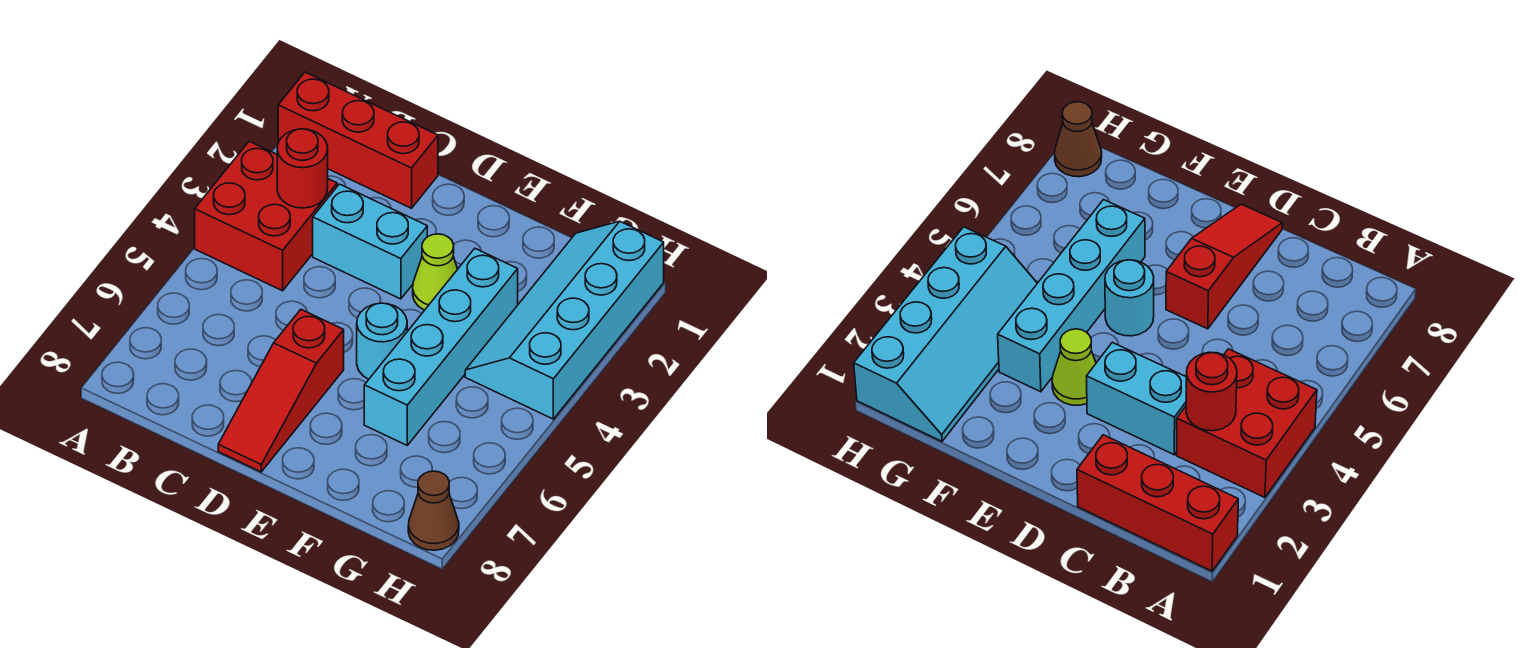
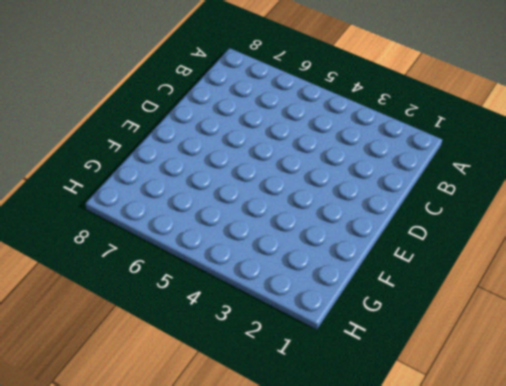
none -> red brick A1:C1 level 1
none -> red brick A3:B4 level 1

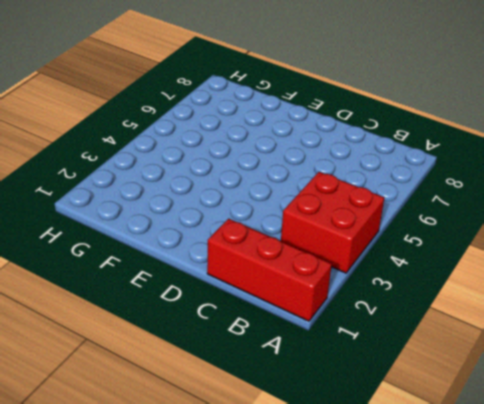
none -> cyan brick C3:D3 level 1
none -> red slope D6:D8 level 1 top 6

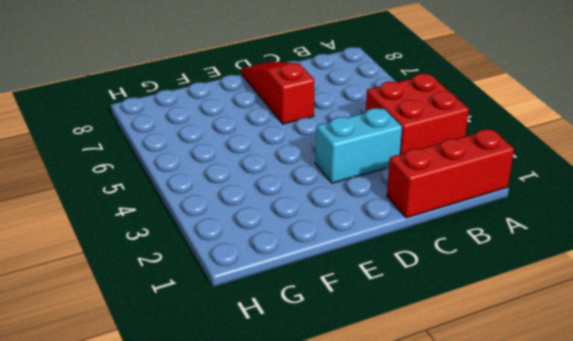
none -> lime cone E3 level 1
none -> cyan round brick E5 level 1

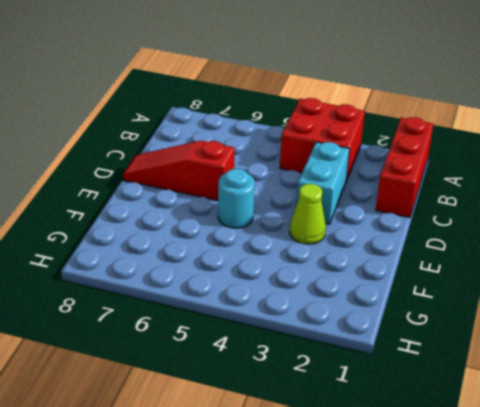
none -> cyan brick F3:F6 level 1
none -> cyan slope G1:H4 level 1 top H

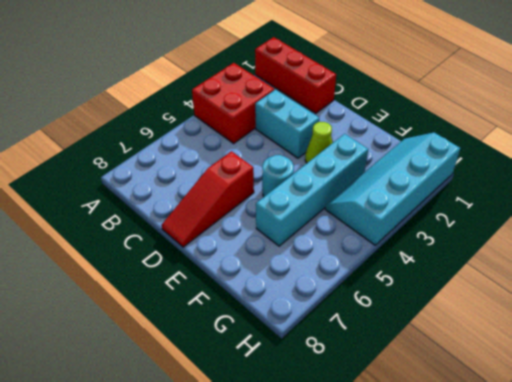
none -> brown cone H8 level 1
none -> red round brick B3 level 2

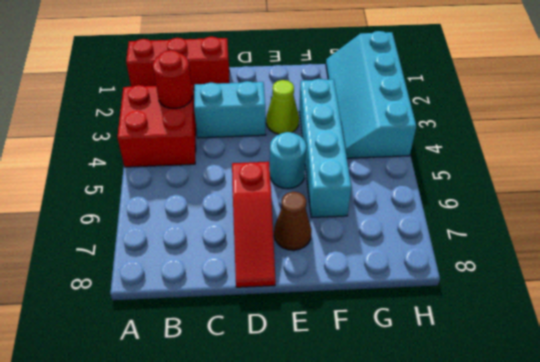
brown cone E7 level 1 -> brown cone H8 level 1

